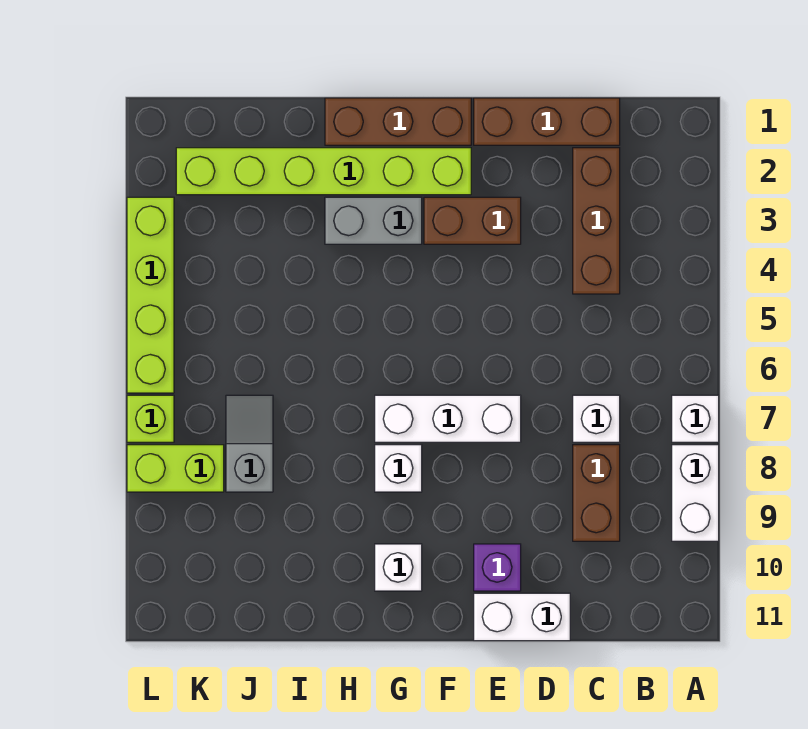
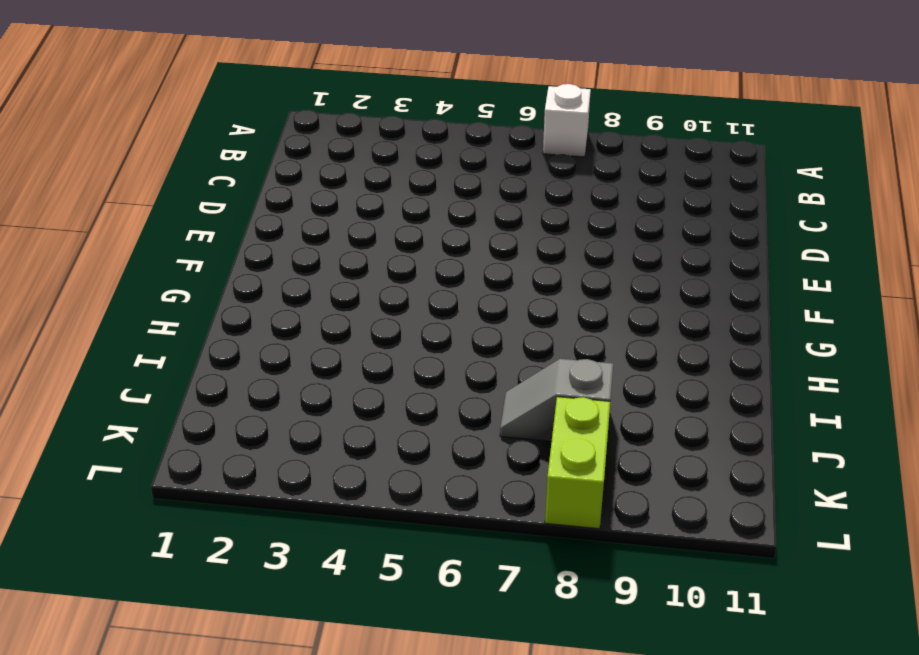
none -> white brick A8:A9 level 1
none -> brown brick C1:E1 level 1
none -> brown brick C2:C4 level 1

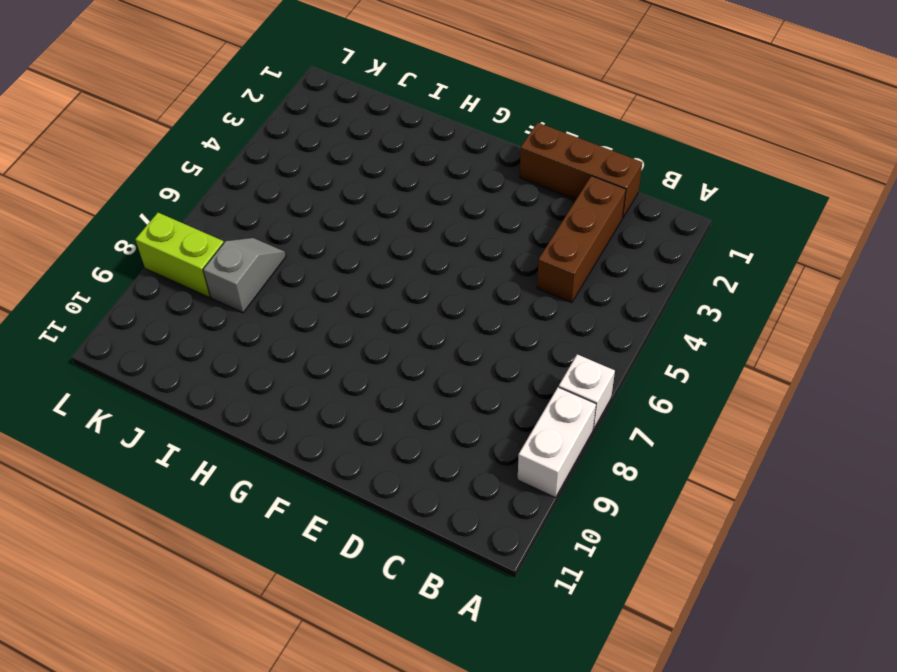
none -> white brick C7 level 1
none -> brown brick C8:C9 level 1
none -> white brick D11:E11 level 1

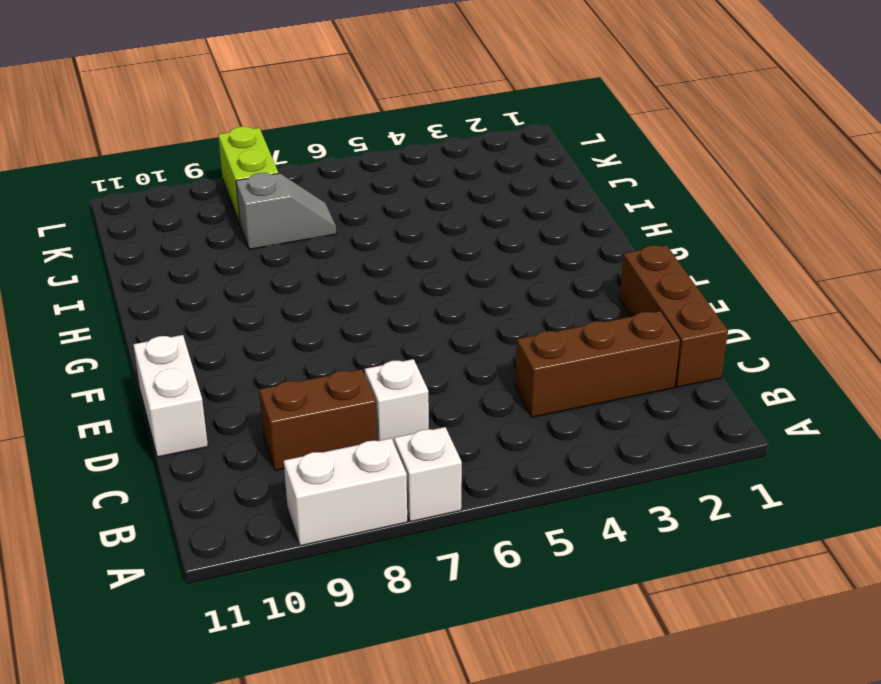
none -> brown brick E3:F3 level 1
none -> white brick E7:G7 level 1
none -> purple brick E10 level 1

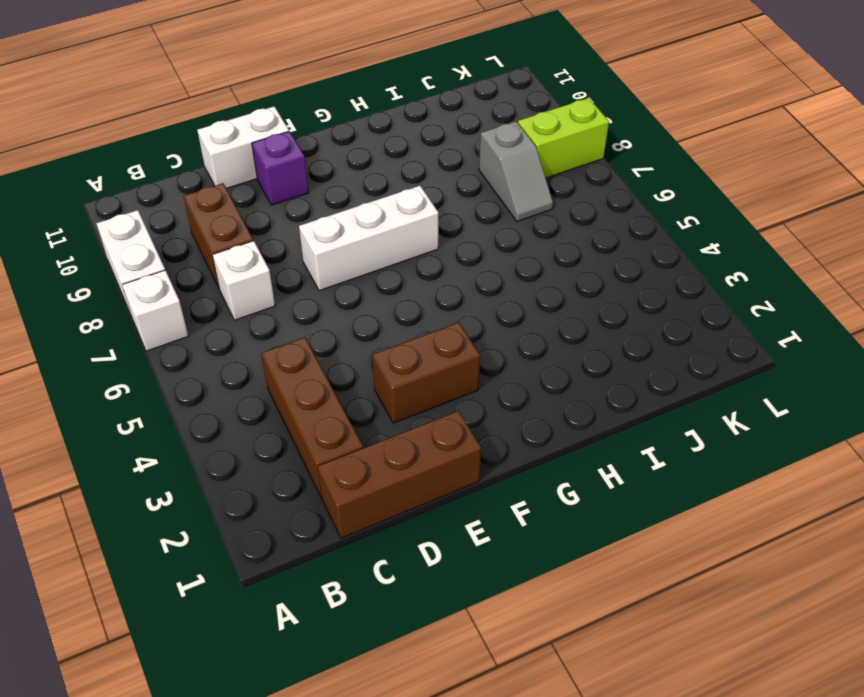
none -> brown brick F1:H1 level 1
none -> lime brick F2:K2 level 1
none -> grey brick G3:H3 level 1

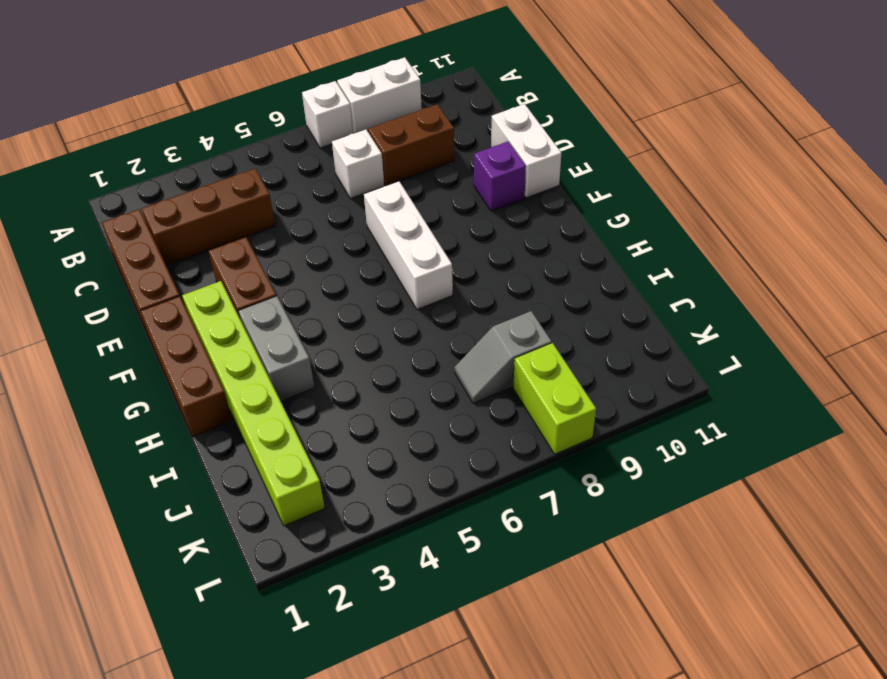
none -> white brick G8 level 1
none -> white brick G10 level 1
none -> lime brick L3:L6 level 1

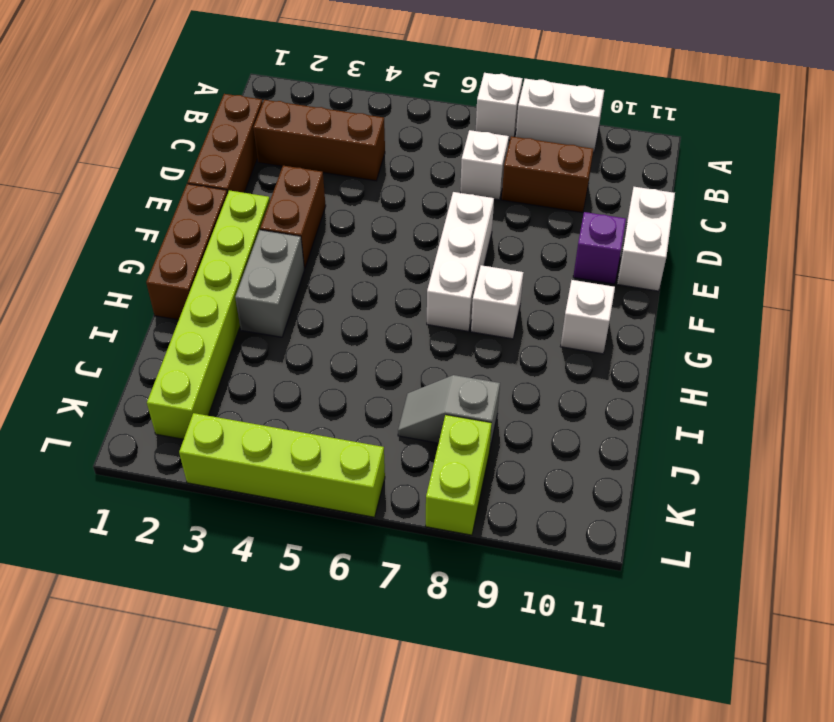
none -> lime brick L7 level 1

